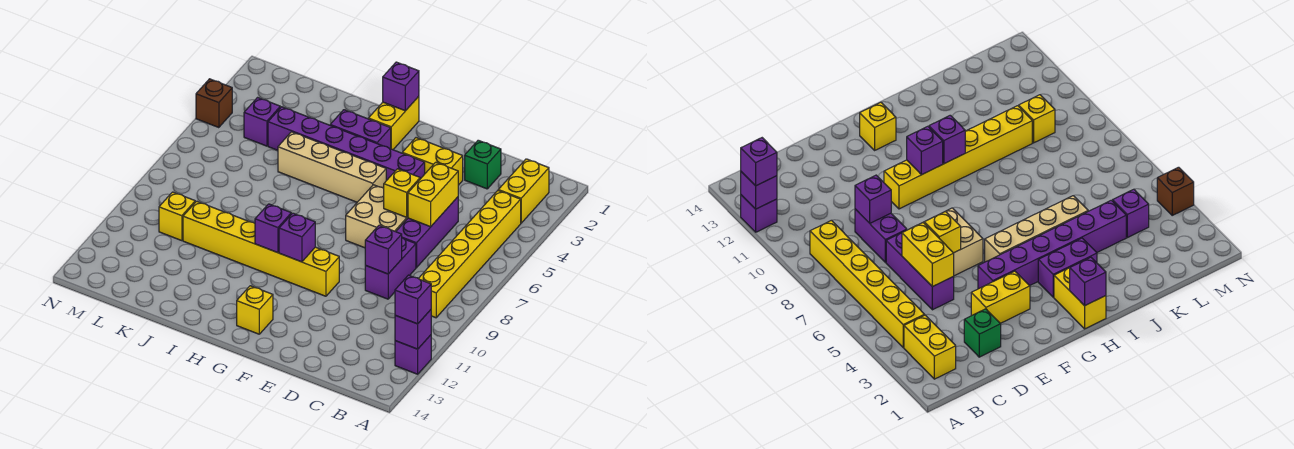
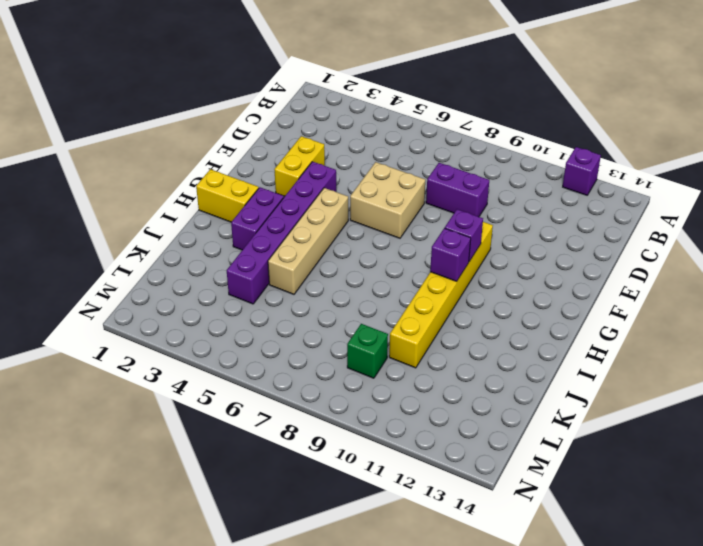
green brick L9 level 1 -> green brick D2 level 1
none -> yellow brick B2:B3 level 1
none -> yellow brick B4:B9 level 1
none -> purple brick D5:D7 level 1

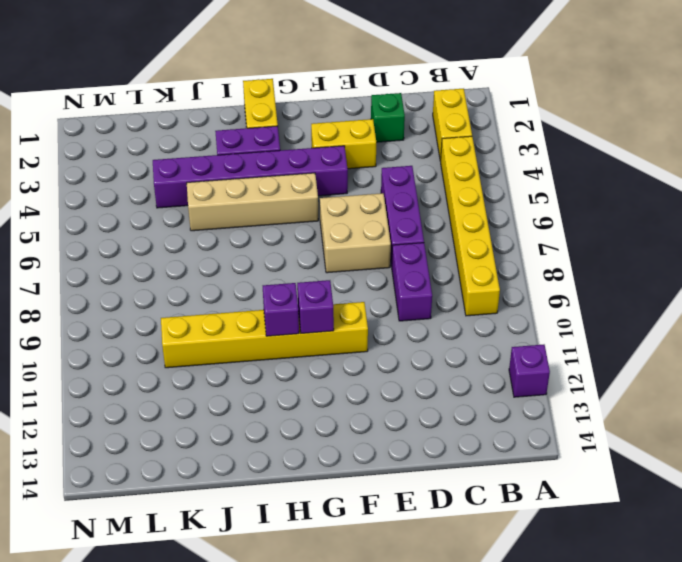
none -> yellow brick G13 level 1
none -> purple brick L4 level 1
none -> yellow brick L10 level 1

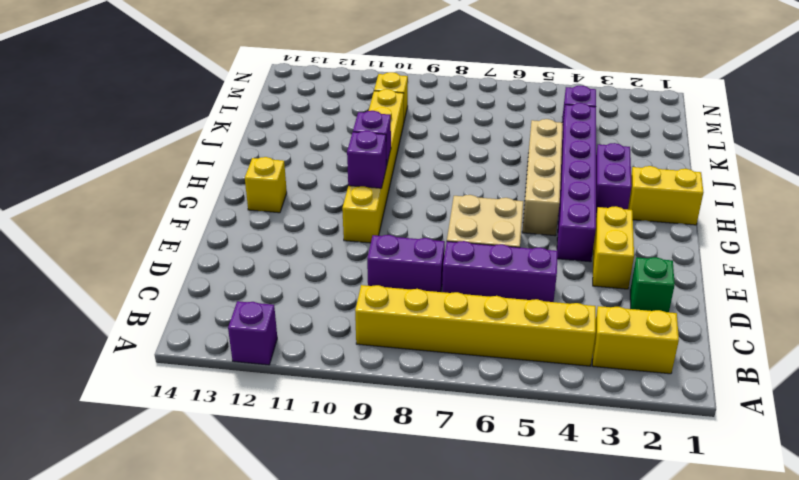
none -> brown brick N4 level 1
none -> purple brick A12 level 2
none -> yellow brick D5:D6 level 2

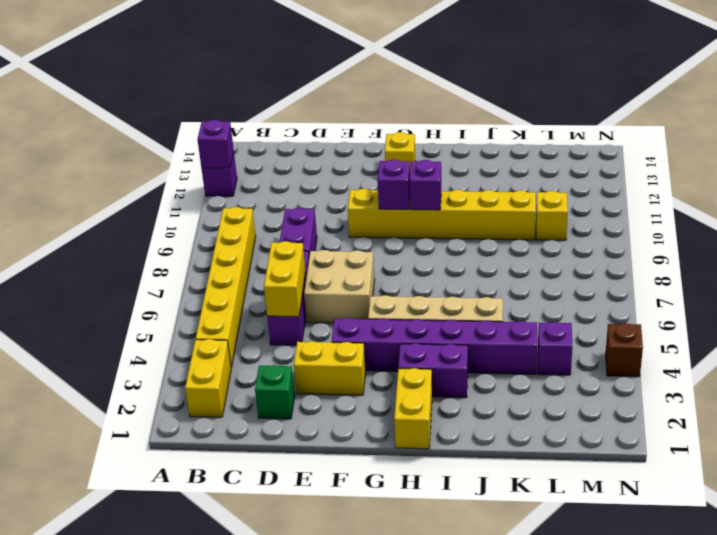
none -> purple brick D9 level 2
none -> yellow brick E6 level 2
none -> purple brick H1 level 2

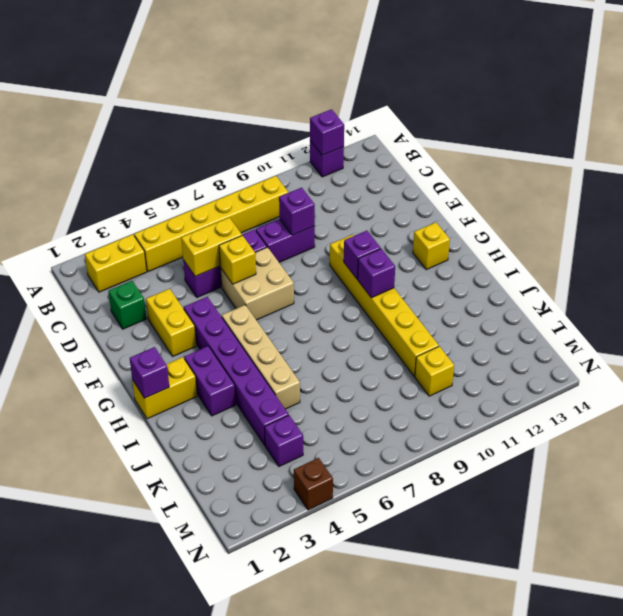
none -> purple brick A12 level 3

